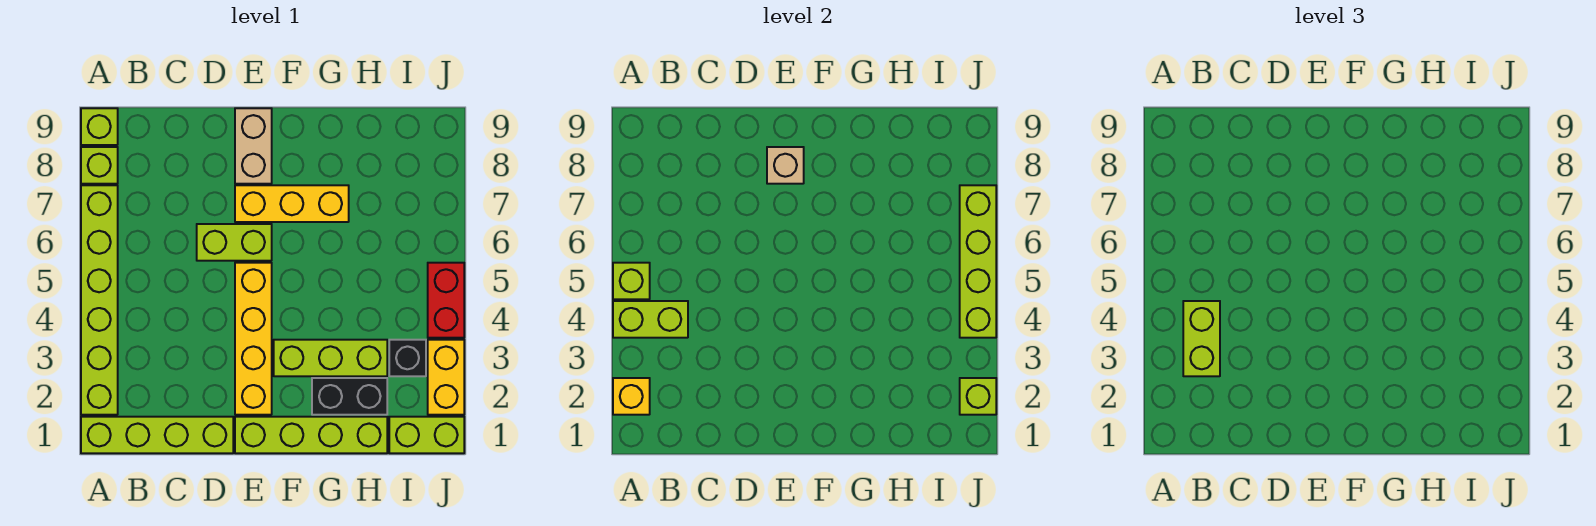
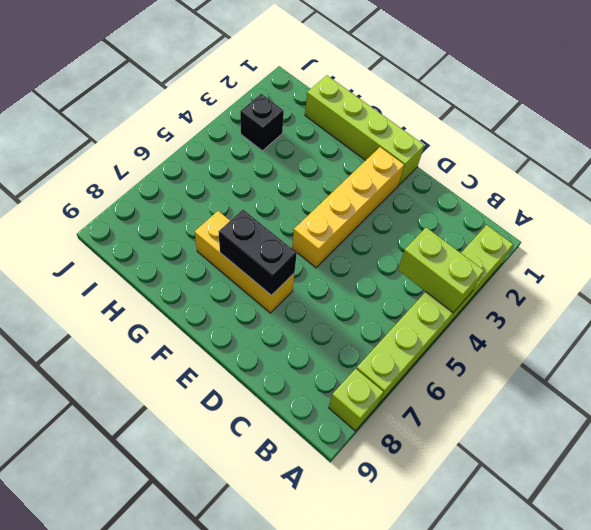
black brick E7:F7 level 2 -> black brick G2:H2 level 1
none -> lime brick A1:D1 level 1
none -> lime brick A9 level 1
none -> lime brick D6:E6 level 1

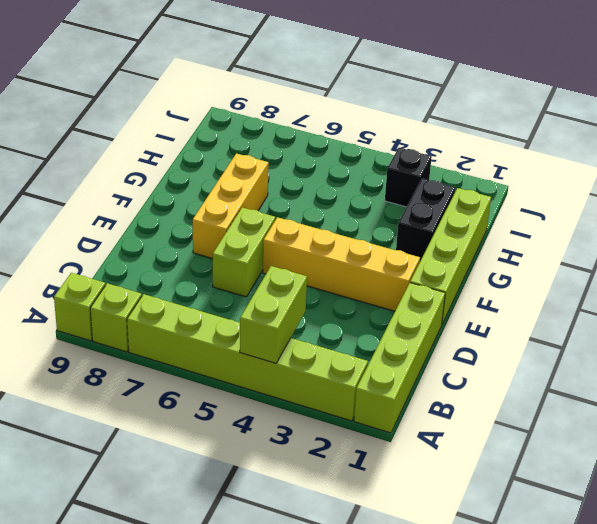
none -> tan brick E8:E9 level 1
none -> lime brick F3:H3 level 1
none -> lime brick I1:J1 level 1

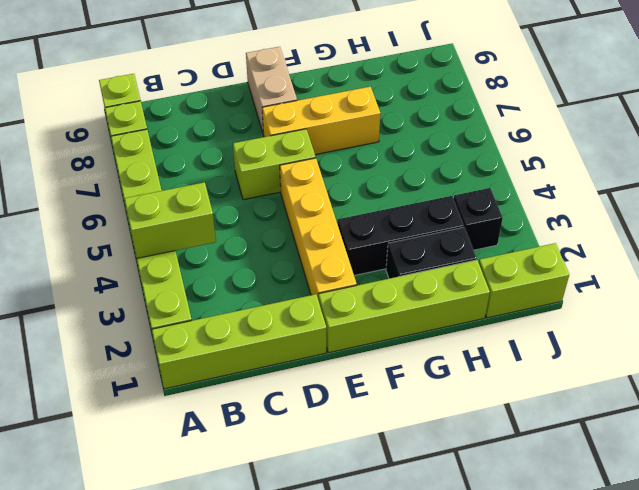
black brick F3:H3 level 1 -> lime brick F3:H3 level 1
none -> yellow brick J2:J3 level 1
none -> red brick J4:J5 level 1
none -> yellow brick A2 level 2

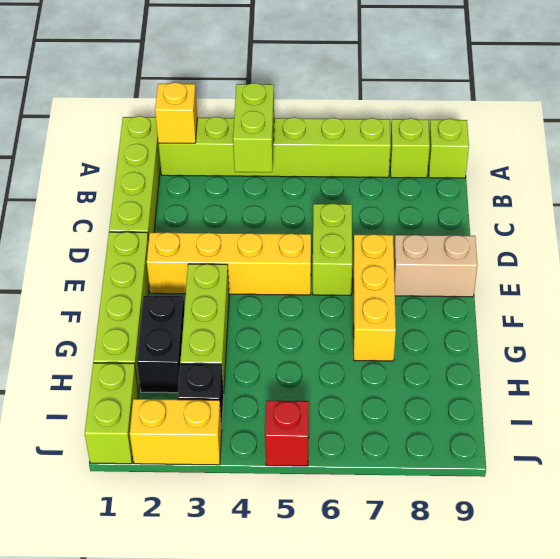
red brick J5 level 1 -> red brick J4:J5 level 1
none -> lime brick A5 level 2
none -> tan brick E8 level 2
none -> lime brick J2 level 2

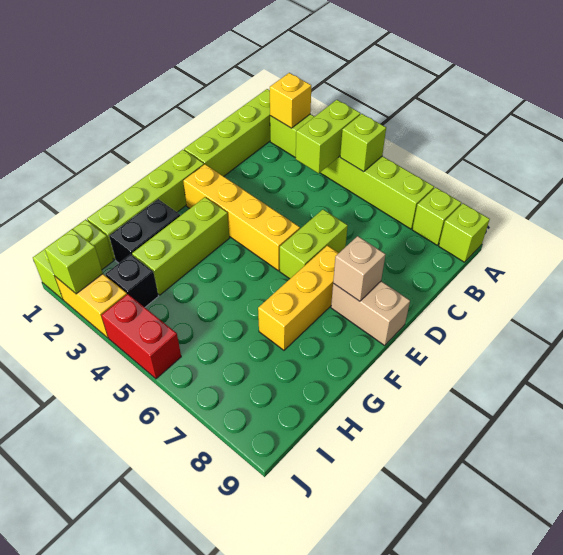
none -> lime brick J4:J7 level 2
none -> lime brick B3:B4 level 3

